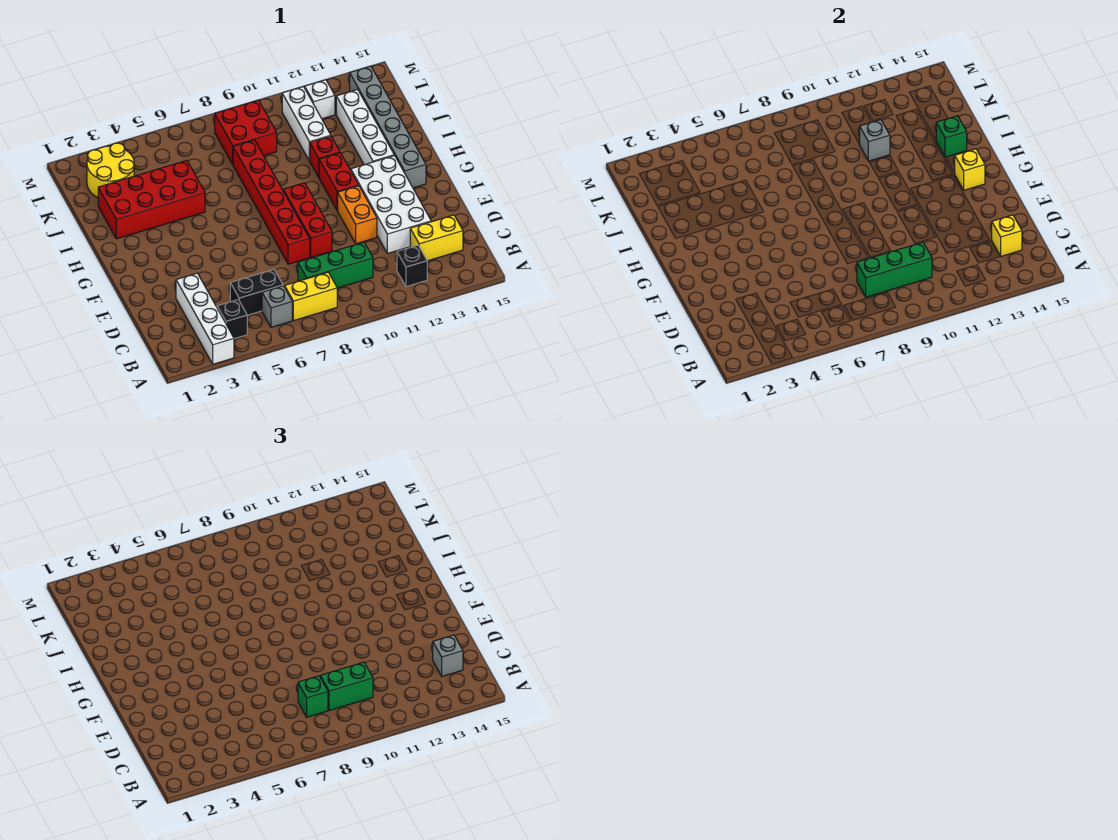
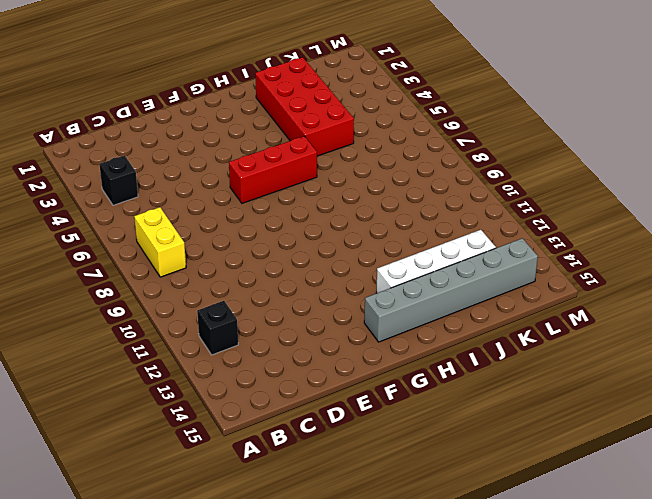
red brick F6:H6 level 1 -> red brick E9:G9 level 1
none -> white brick A3:D3 level 1
none -> grey brick B6 level 1
none -> black brick C5:C6 level 1

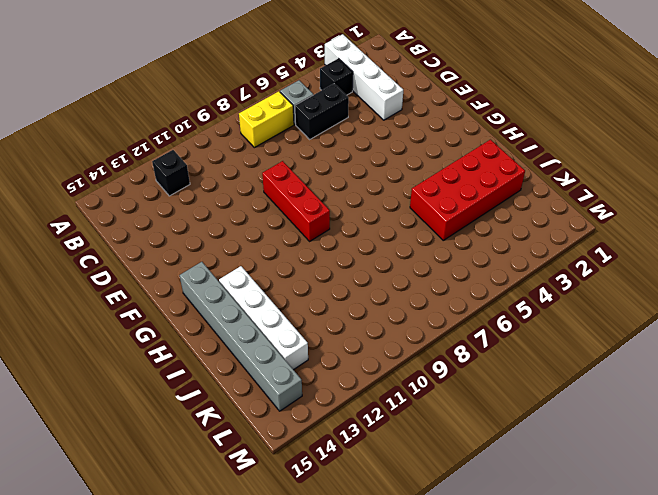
none -> green brick C8:C10 level 1
none -> yellow brick C13:C14 level 1
none -> white brick D12:G13 level 1

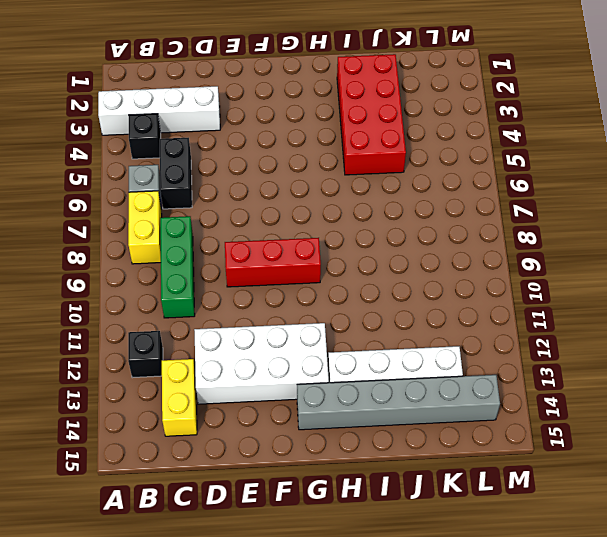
none -> red brick E8:J8 level 1
none -> orange brick E11:F11 level 1
none -> red brick G11:H11 level 1

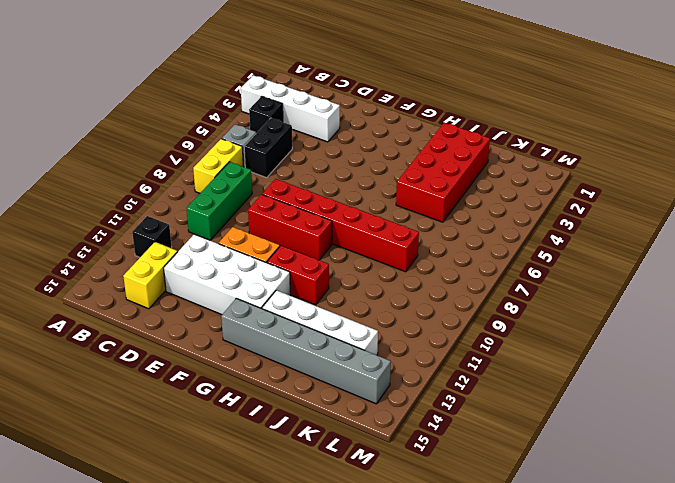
none -> red brick I11 level 1
none -> white brick J11:L11 level 1
none -> yellow round brick K2:L3 level 1

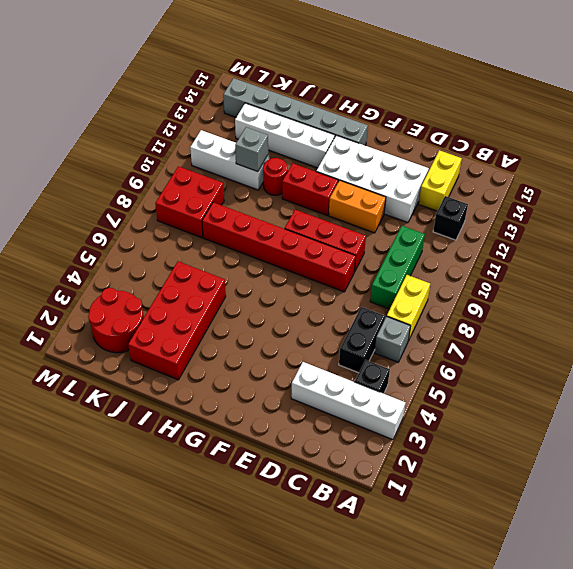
red round brick I11 level 1 -> red brick I11 level 1
red round brick K2:L3 level 1 -> yellow round brick K2:L3 level 1
none -> white brick L12 level 1
none -> green brick C8:C10 level 2
none -> yellow brick C14 level 2

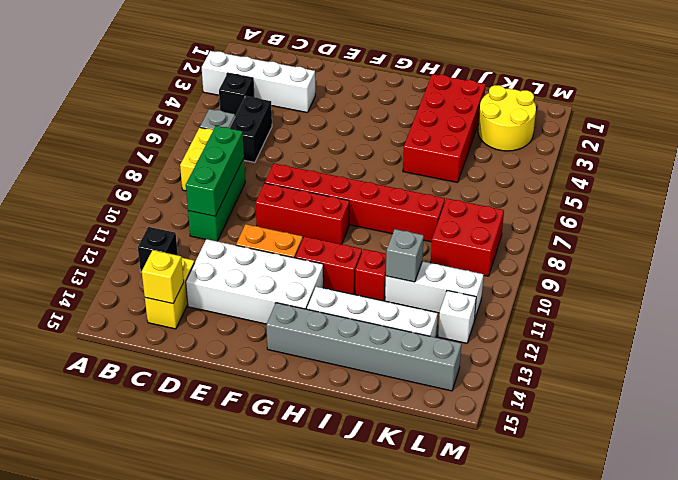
none -> yellow brick G14 level 2
none -> green brick I14 level 2
none -> green brick C8 level 3

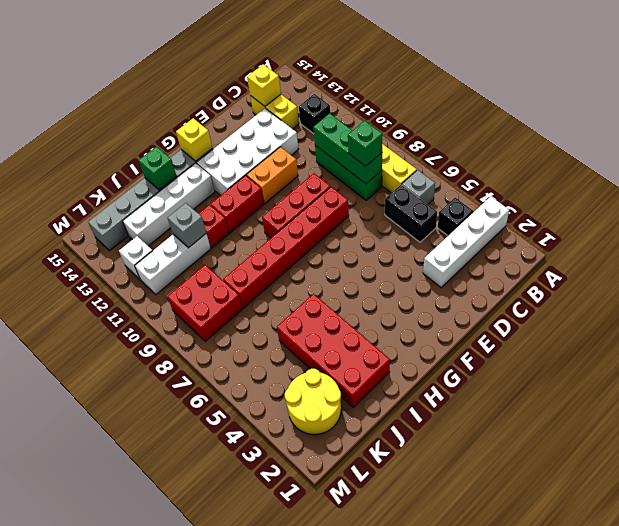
none -> green brick C9:C10 level 3
none -> grey brick C14 level 3

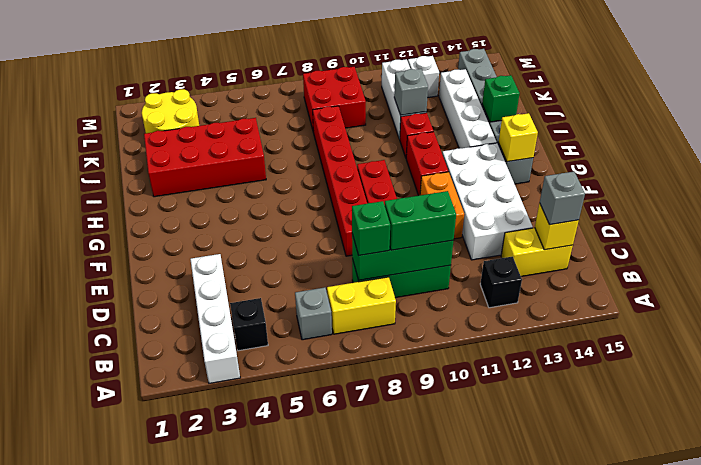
none -> black brick C5:C6 level 1

